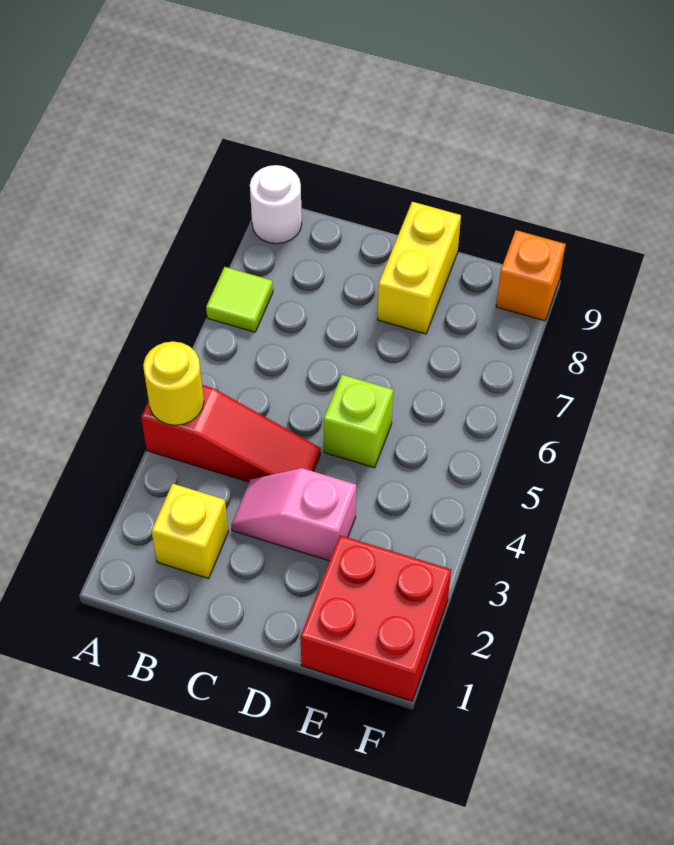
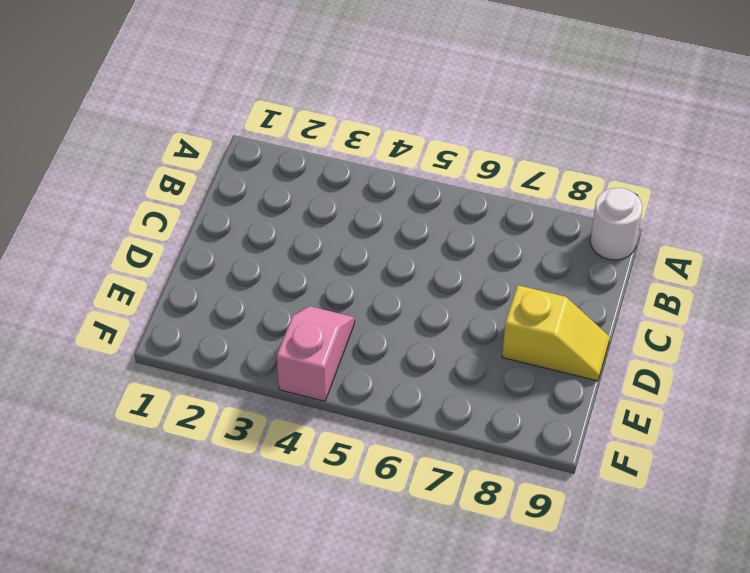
yellow slope D8:D9 level 1 top 8 -> yellow brick D8:D9 level 1
pink slope E4:F4 level 1 top F -> pink slope C3:D3 level 1 top D
none -> red slope A4:C4 level 1 top A
none -> lime tile A7 level 1

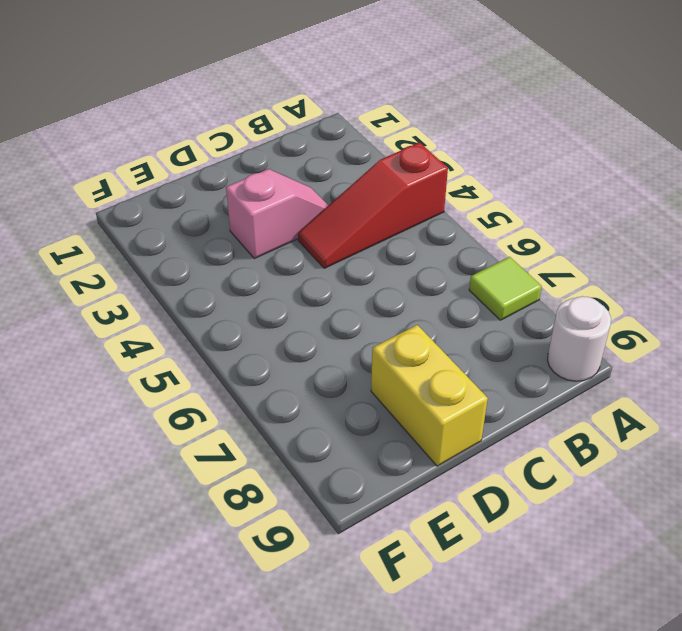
none -> yellow brick B2 level 1
none -> lime brick D5 level 1

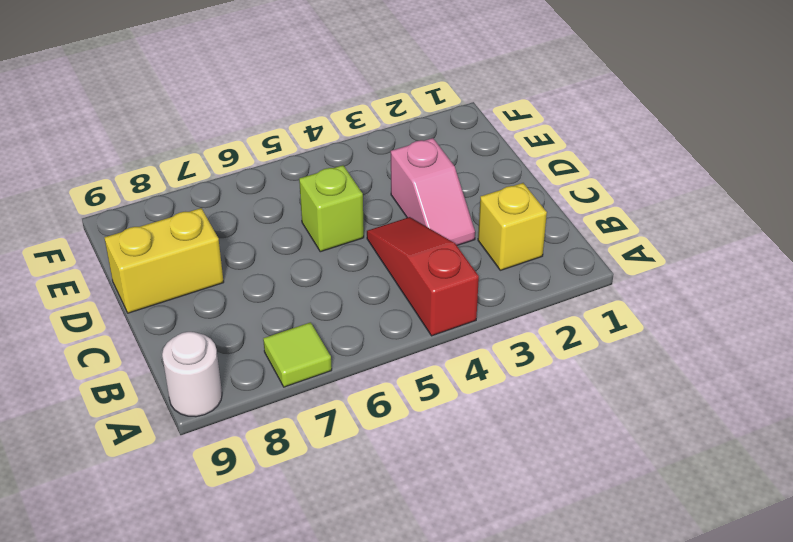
none -> red brick E1:F2 level 1
none -> orange brick F9 level 1

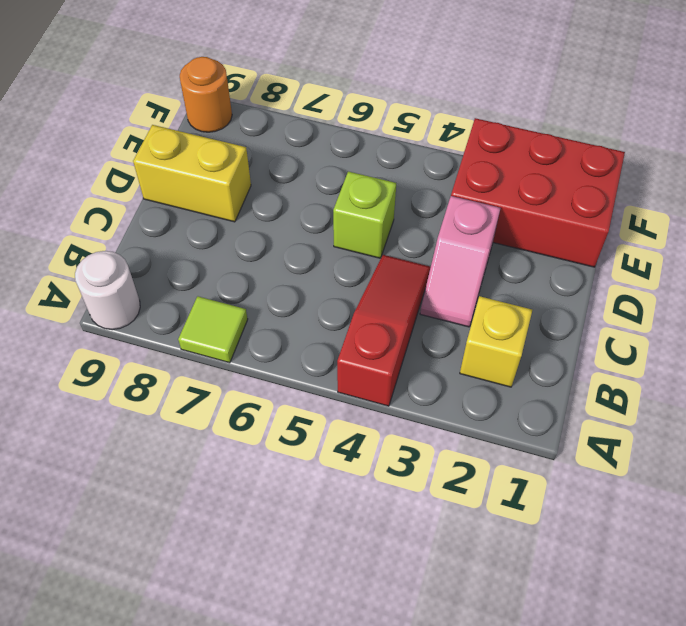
red brick E1:F3 level 1 -> red brick E1:F2 level 1
orange round brick F9 level 1 -> orange brick F9 level 1
none -> yellow round brick A4 level 2

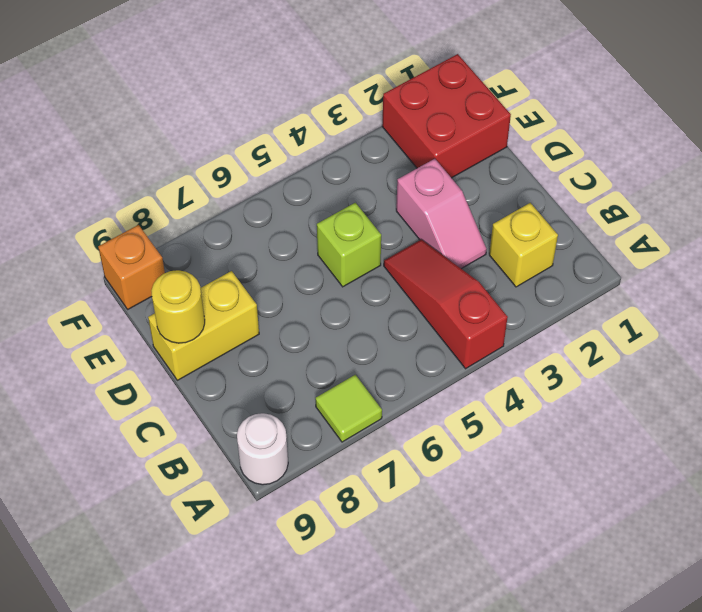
yellow round brick D9 level 2 -> yellow round brick A4 level 2

